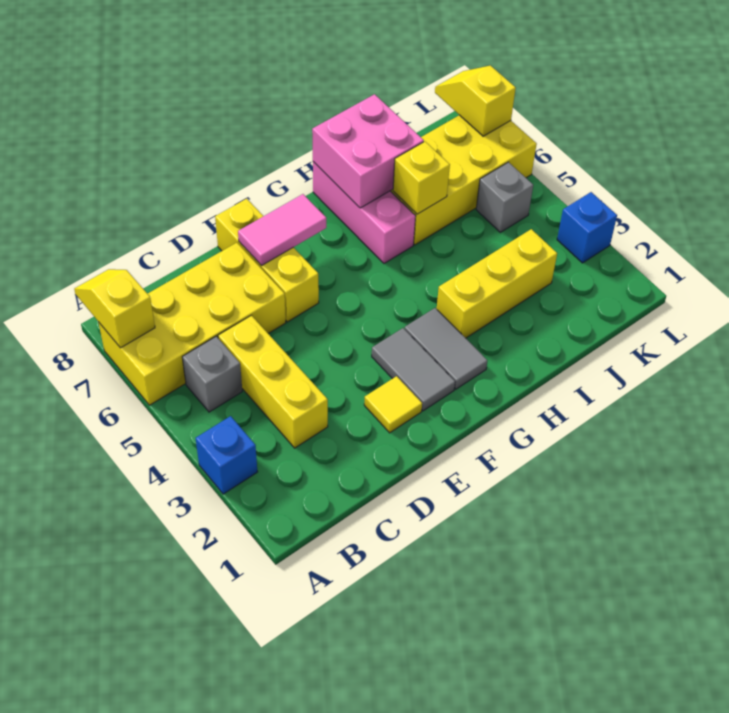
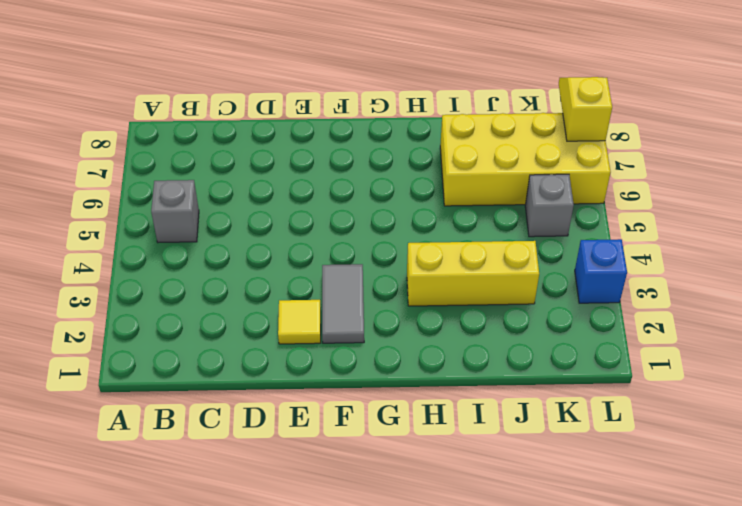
none -> blue brick A3 level 1
none -> yellow brick A6:D7 level 1
none -> yellow brick C3:C5 level 1

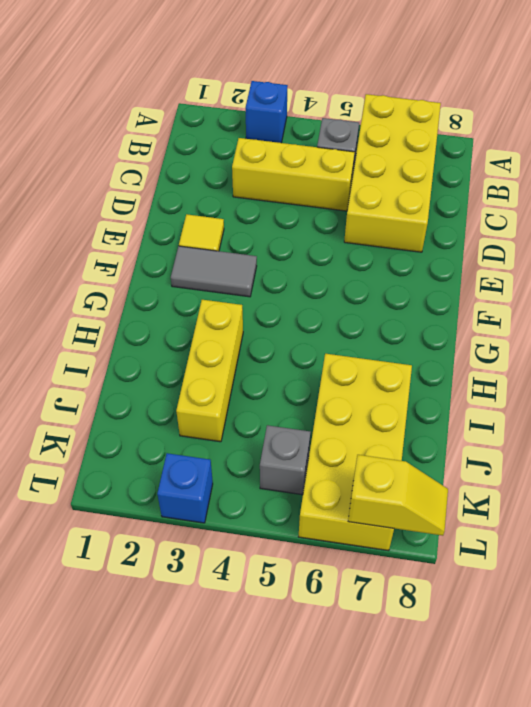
none -> yellow brick E6:E8 level 1
none -> grey tile G2:G3 level 1
none -> pink brick H6:H8 level 1

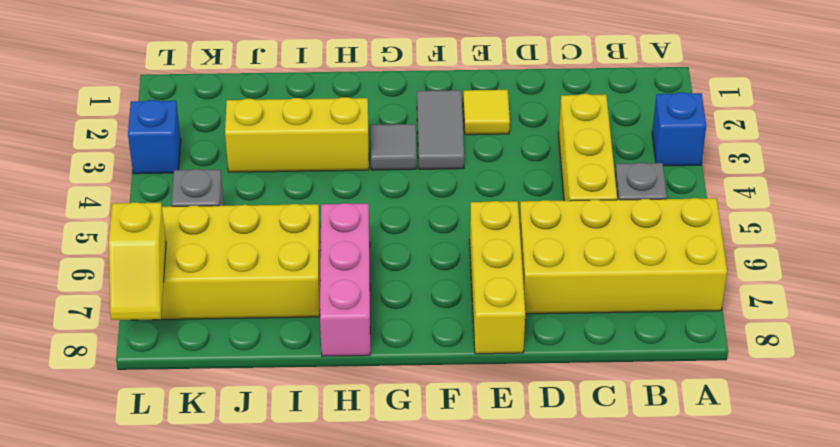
grey tile G3 level 1 -> grey tile G2:G3 level 1
none -> yellow slope A7:A8 level 2 top 7
none -> pink tile E7:F7 level 2
none -> pink brick H7:I8 level 2

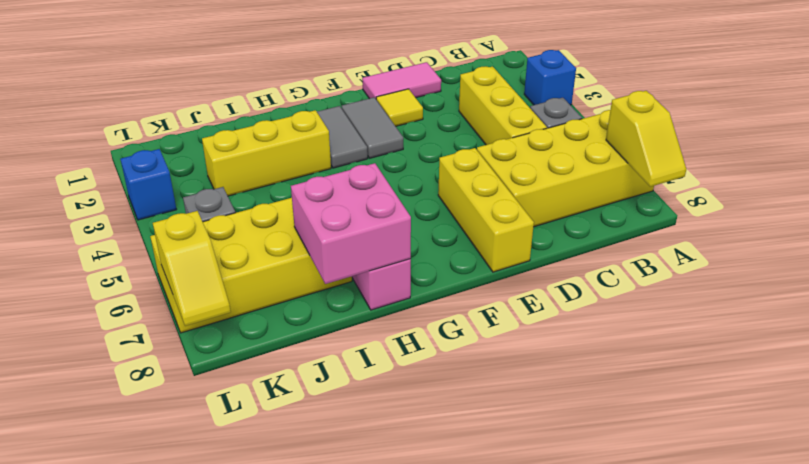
pink tile D1:E1 level 1 -> pink tile E7:F7 level 2
none -> yellow brick I6 level 2

